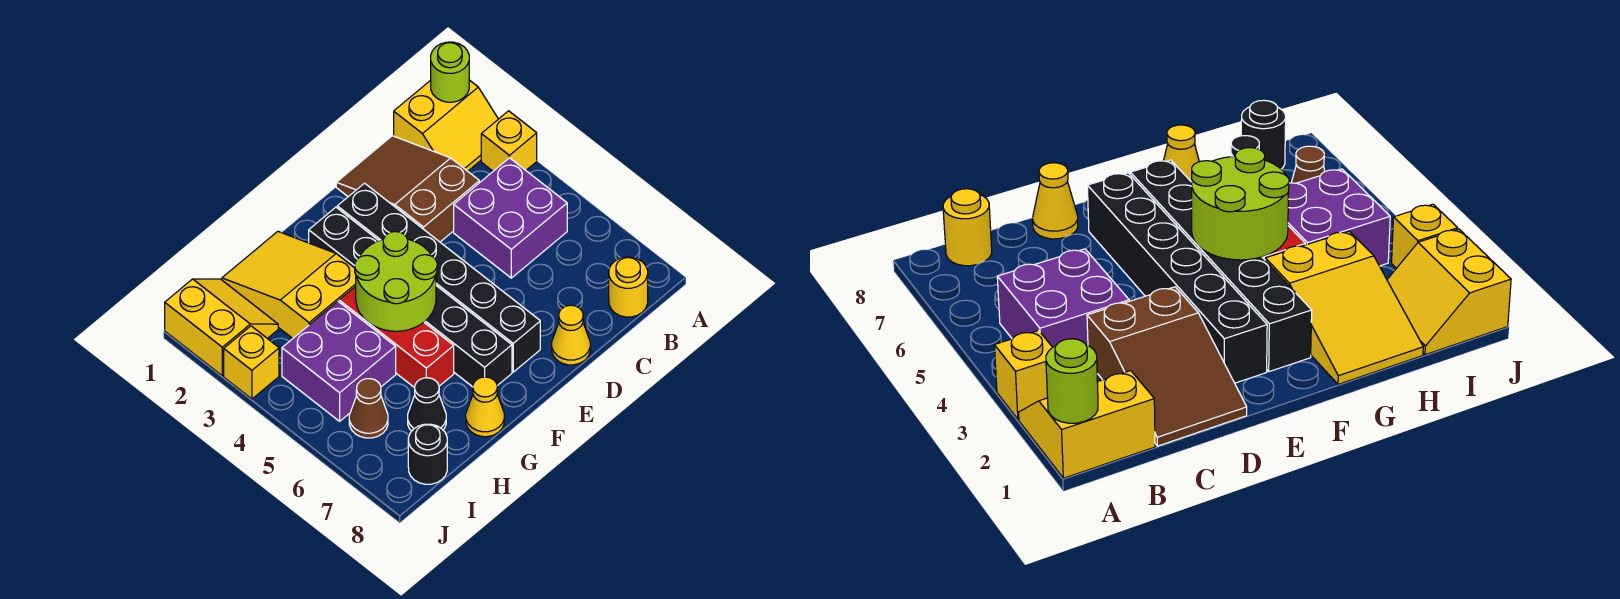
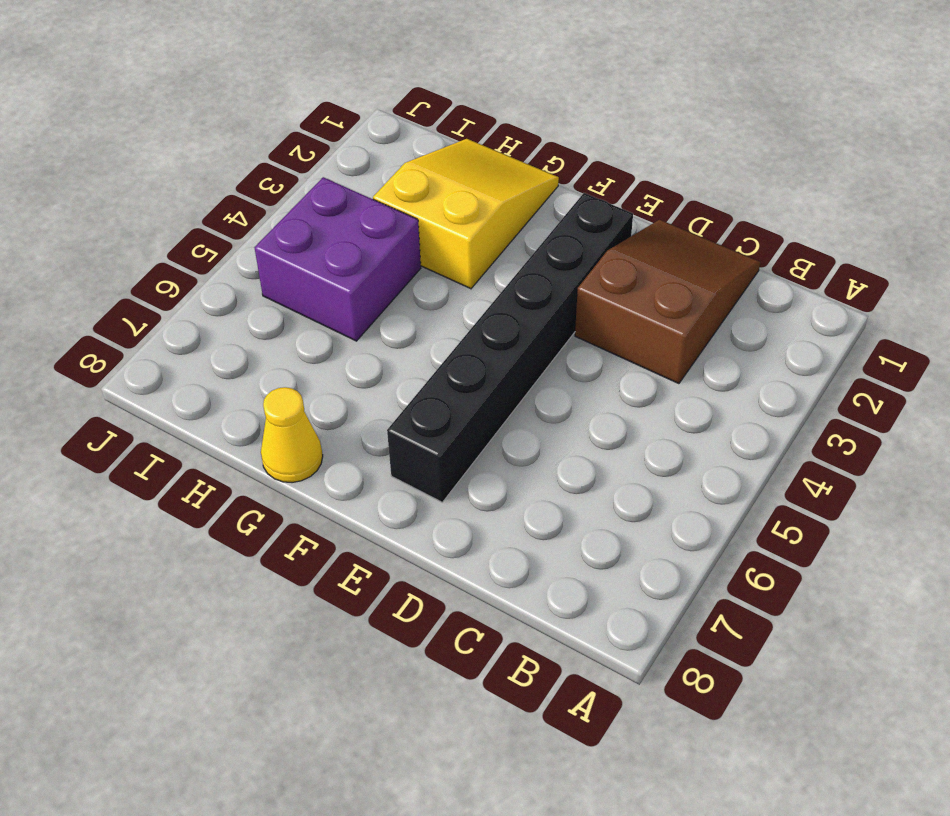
none -> yellow slope A1:B2 level 1 top 1
none -> yellow brick A3 level 1
none -> purple brick B4:C5 level 1

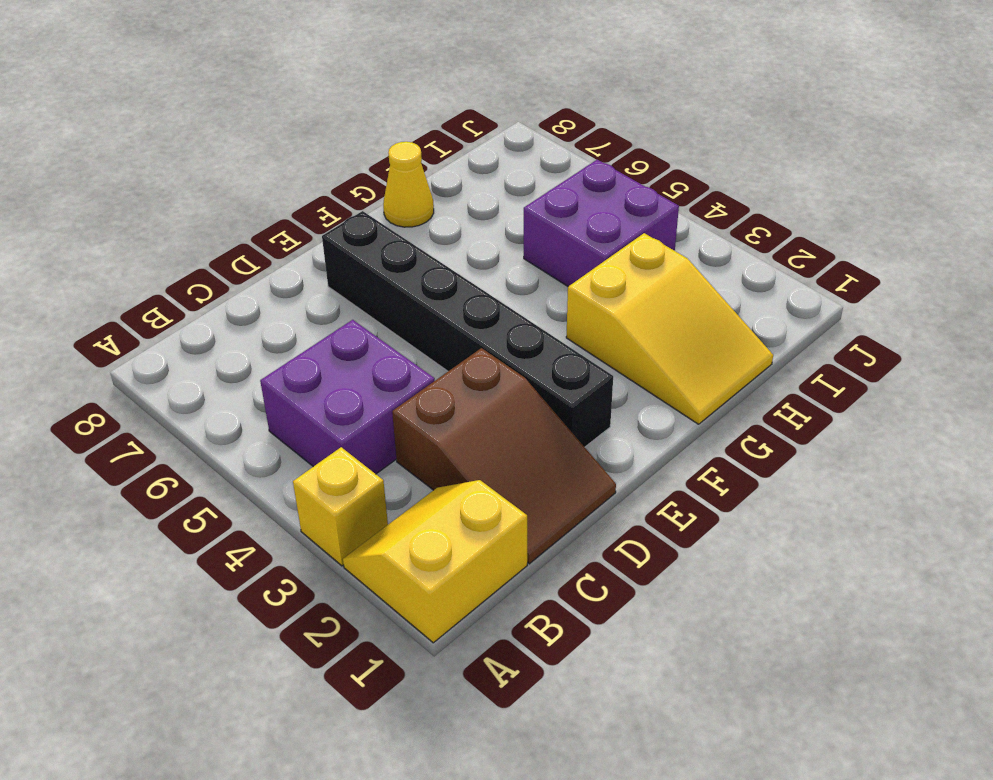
none -> yellow round brick B8 level 1
none -> yellow cone D8 level 1
none -> black brick F2:F7 level 1

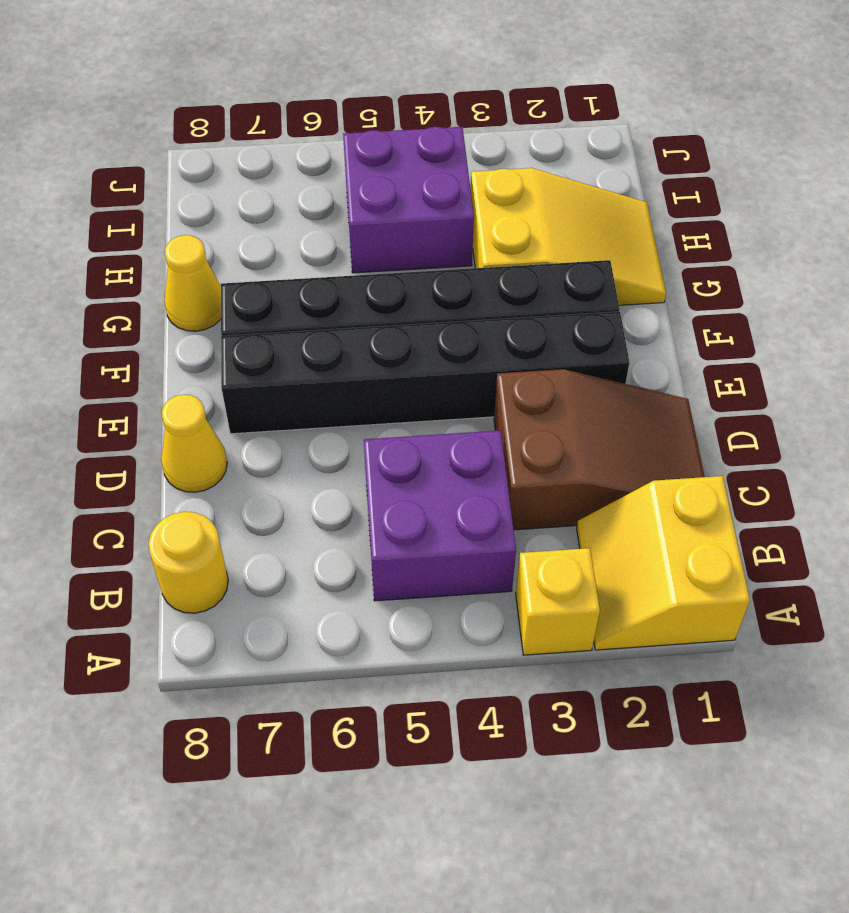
none -> red brick G4:G6 level 1
none -> black cone H7 level 1
none -> yellow slope I1:J2 level 1 top J

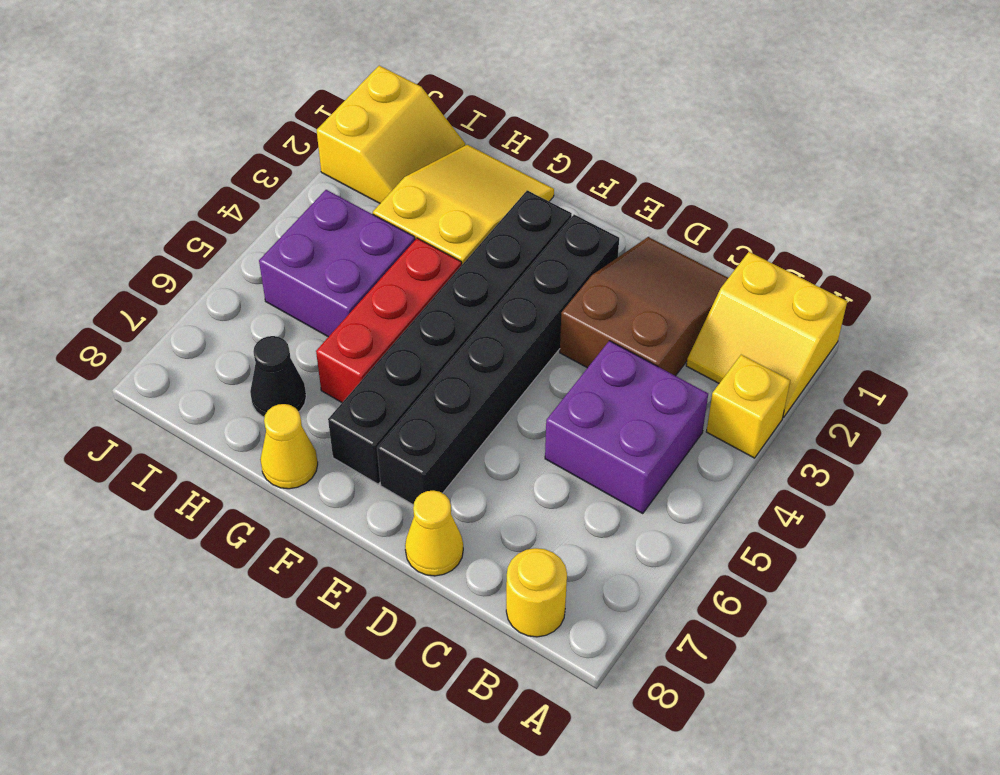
none -> brown cone I6 level 1
none -> black round brick I8 level 1
none -> yellow brick J3 level 1

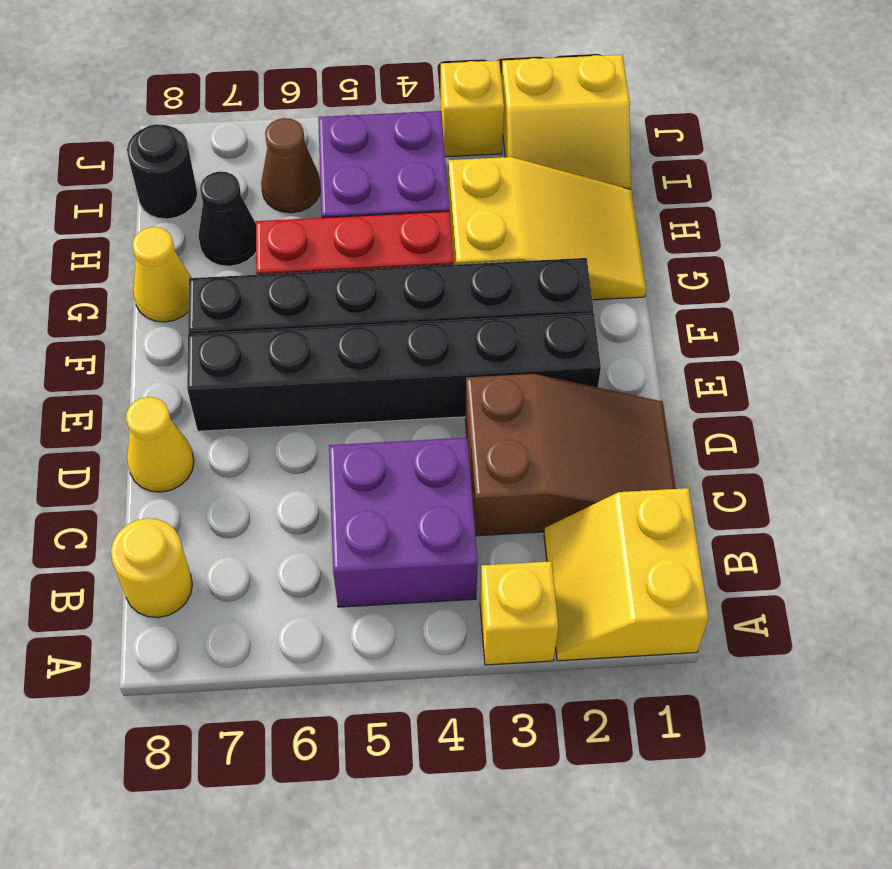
none -> lime round brick A1 level 2
none -> lime round brick F4:G5 level 2

